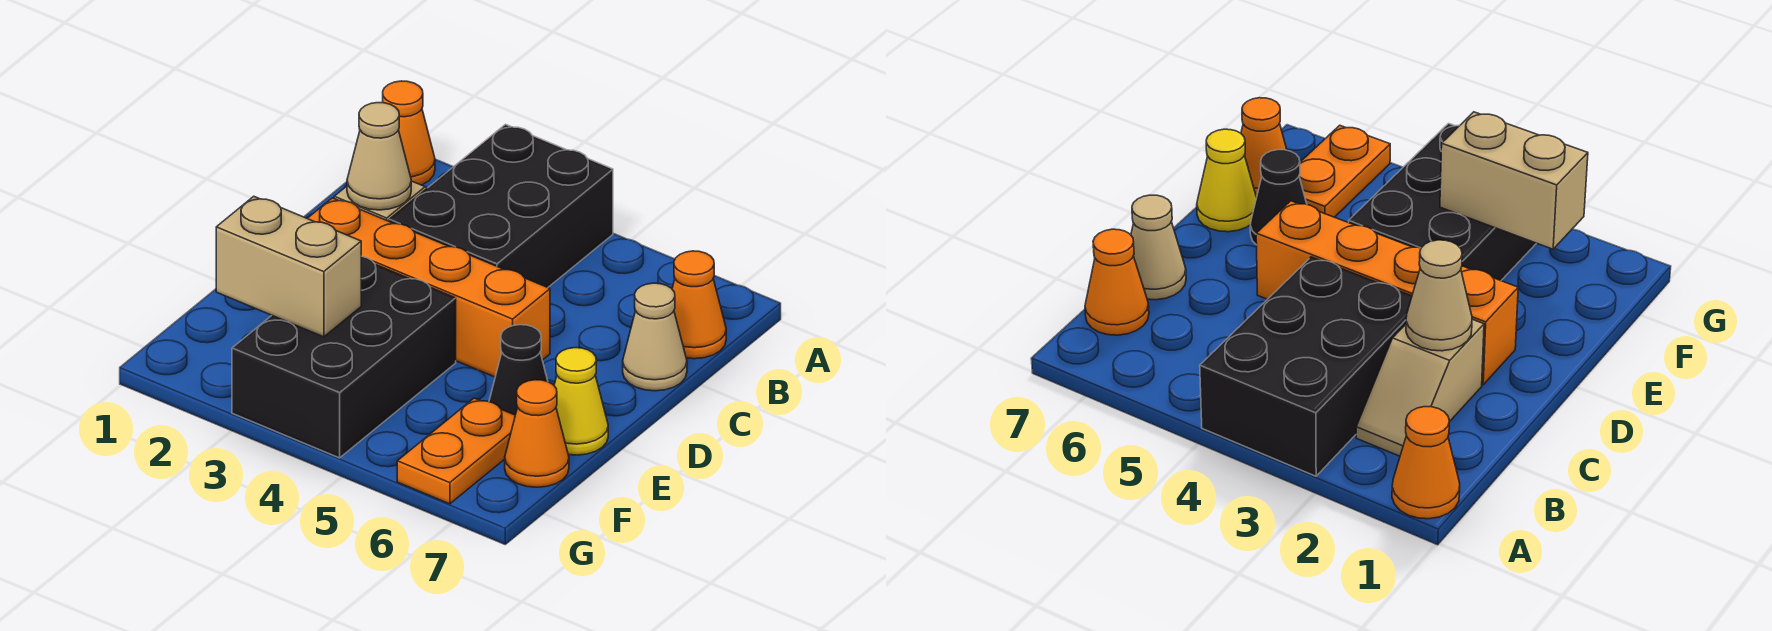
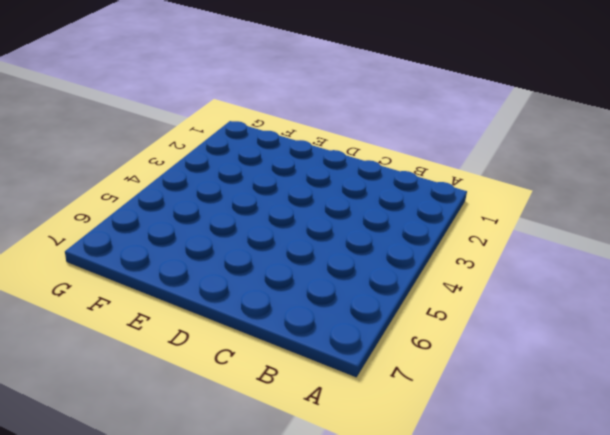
none -> orange cone A1 level 1
none -> black brick A3:C4 level 1
none -> tan slope B2:C2 level 1 top C

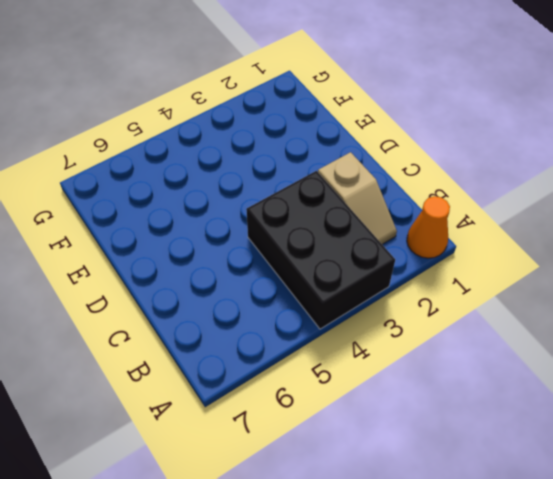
none -> orange cone B7 level 1
none -> tan cone C7 level 1
none -> orange brick D2:D5 level 1

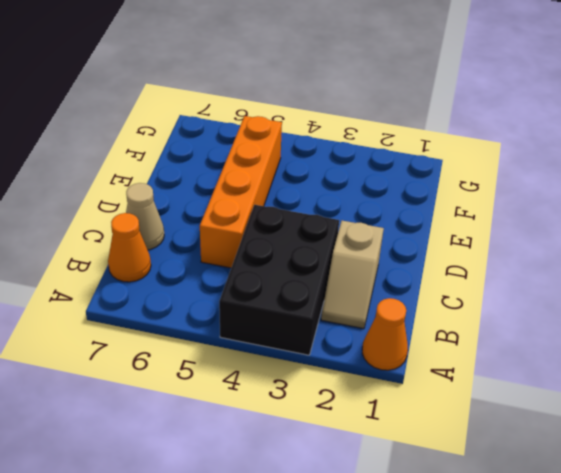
orange brick C5:F5 level 1 -> orange brick D2:D5 level 1
none -> black brick E3:G4 level 1
none -> black cone E6 level 1
none -> yellow cone E7 level 1

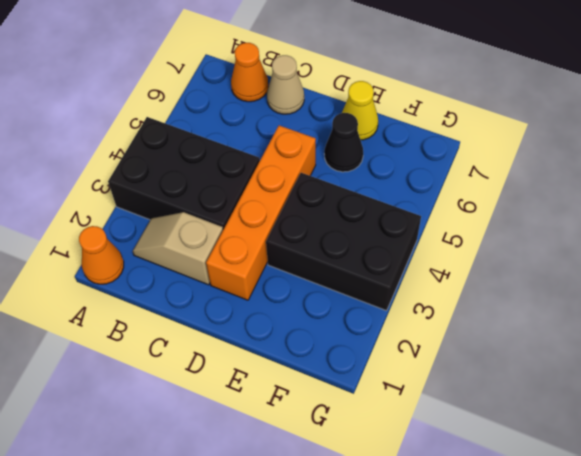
none -> orange plate F6:G6 level 1
none -> orange cone F7 level 1
none -> tan cone C2 level 2

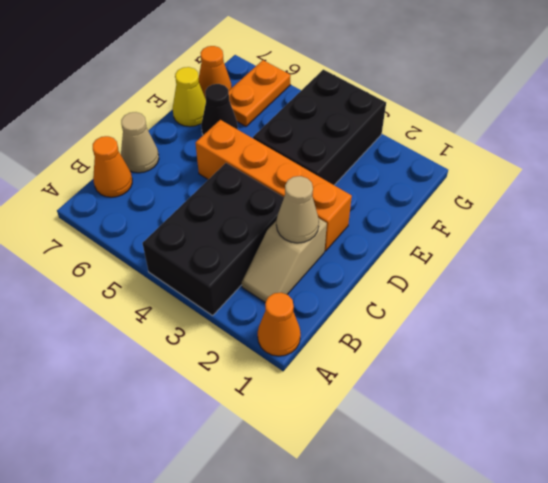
none -> tan brick F2:F3 level 2

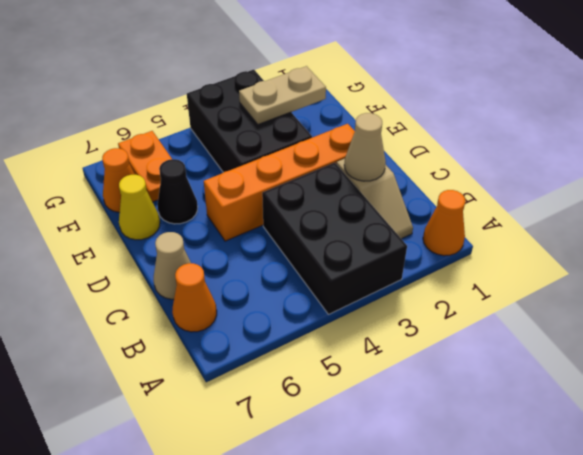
tan plate F2:F3 level 2 -> tan brick F2:F3 level 2

